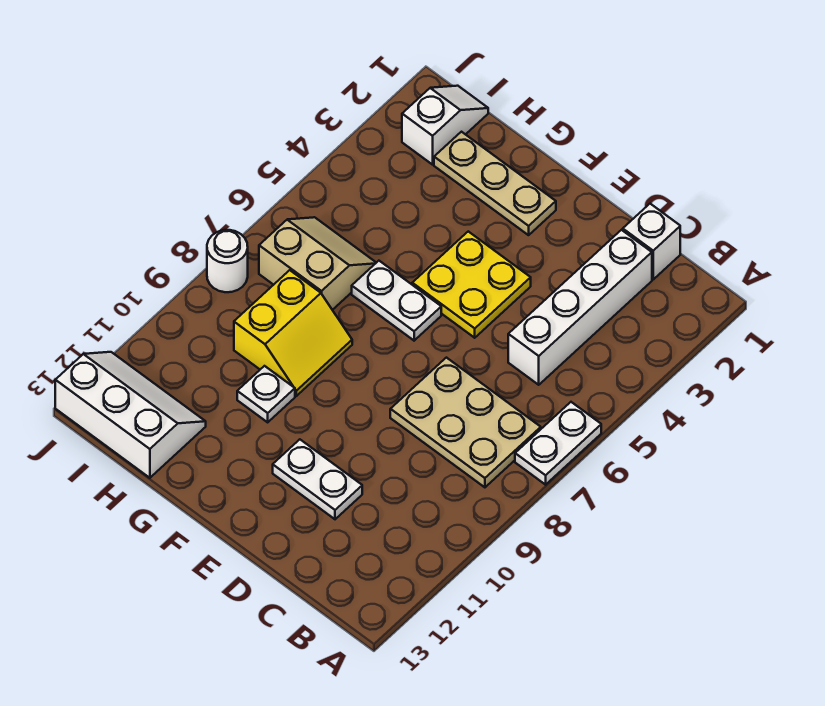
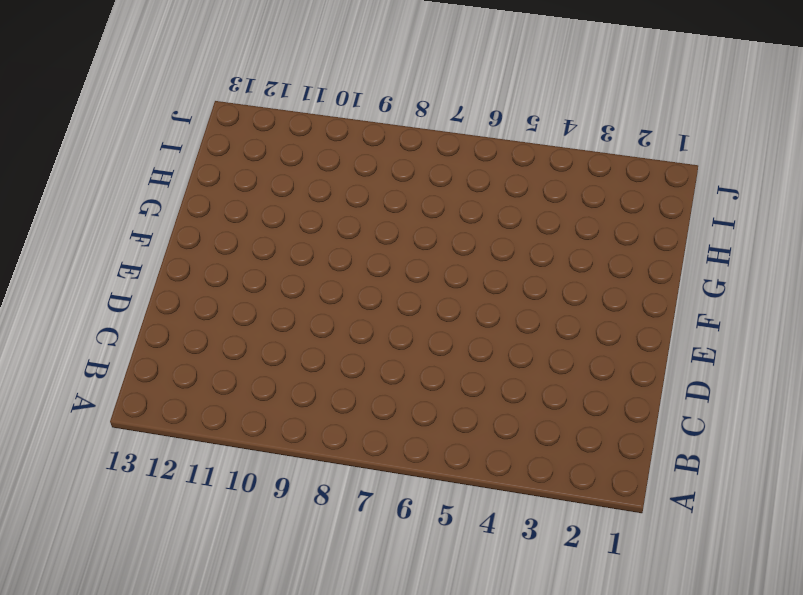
none -> white plate A6:A7 level 1
none -> tan plate B7:D8 level 1
none -> white brick C1 level 1

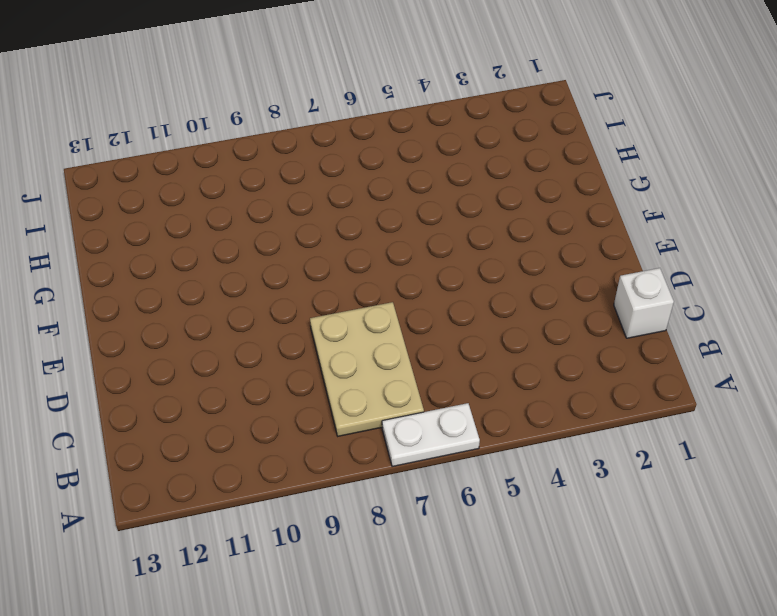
none -> white brick C2:C5 level 1
none -> white plate D11:E11 level 1
none -> yellow plate E4:F5 level 1

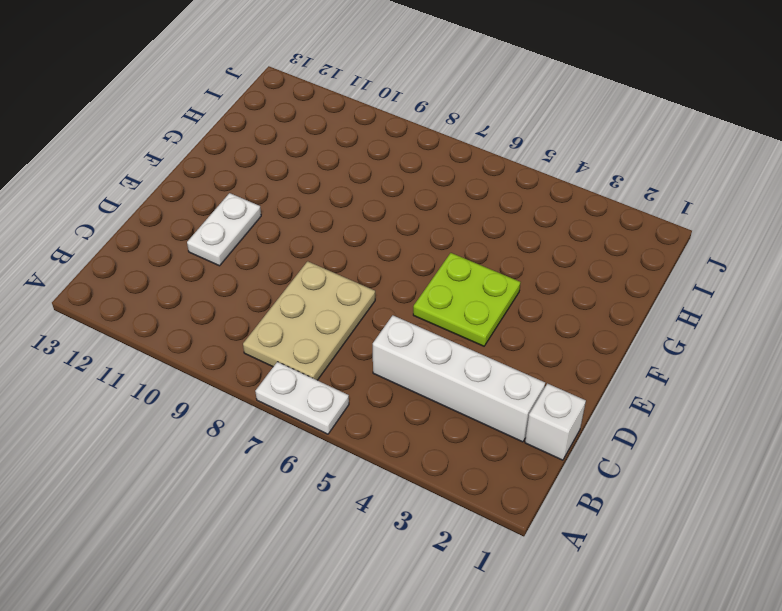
lime plate E4:F5 level 1 -> yellow plate E4:F5 level 1
none -> tan plate F2:H2 level 1
none -> white plate F6:G6 level 1
none -> yellow slope G8:H9 level 1 top H

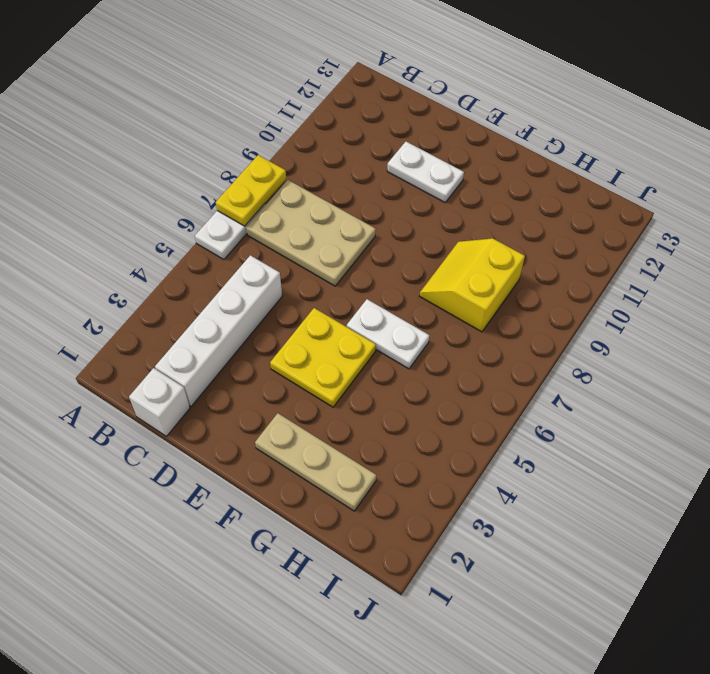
yellow plate A7:A8 level 2 -> none
none -> white plate G10 level 1
none -> tan slope H6:I7 level 1 top 7
none -> white slope H12:J13 level 1 top 13

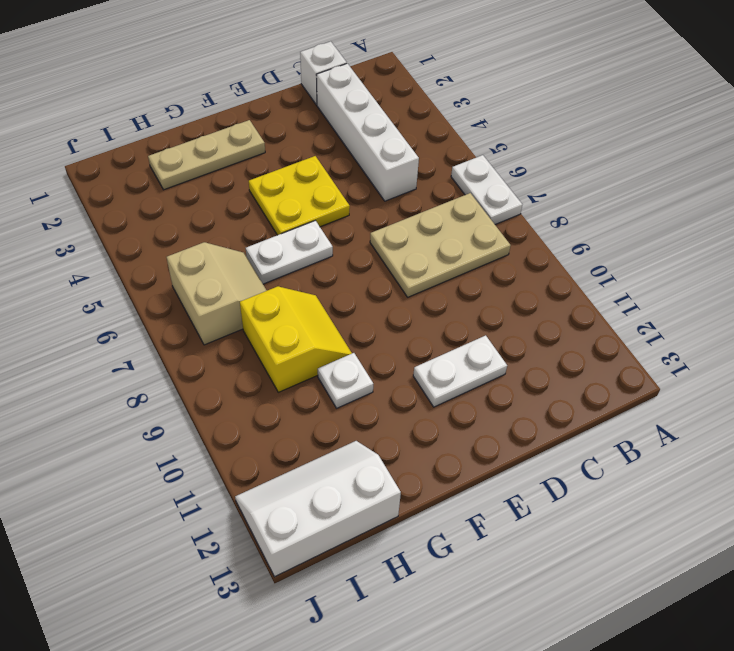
tan slope H6:I7 level 1 top I -> tan slope H6:I7 level 1 top 7
none -> white slope I1:I2 level 1 top 2
none -> white round brick J8 level 1

